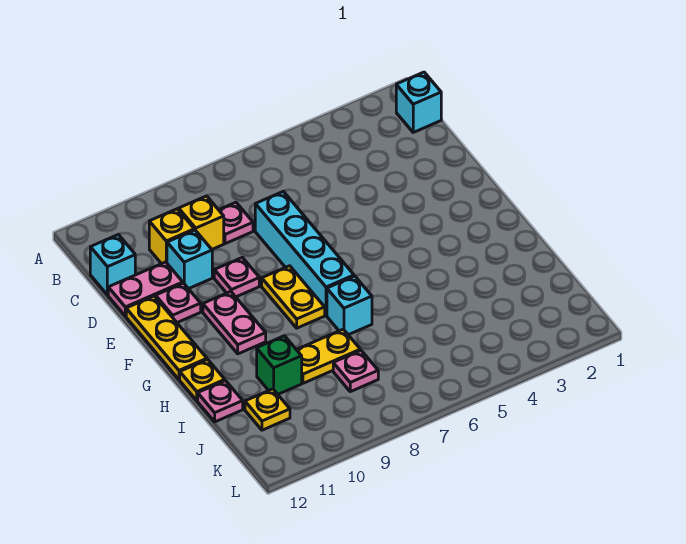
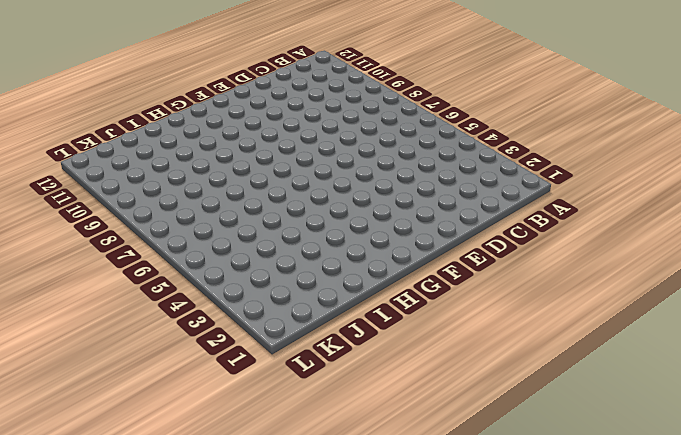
none -> cyan brick B1 level 1
none -> pink plate C8 level 1
none -> yellow brick C9 level 1

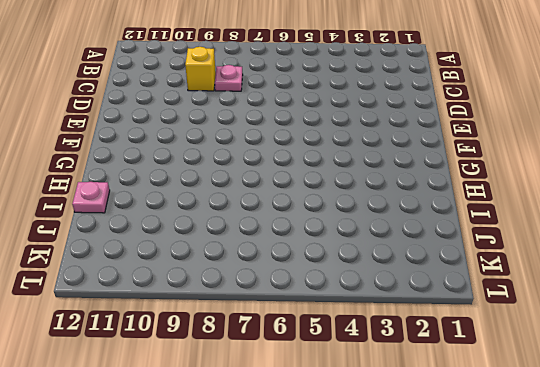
none -> cyan brick B1 level 1
none -> yellow brick C10 level 1
none -> cyan brick C12 level 1

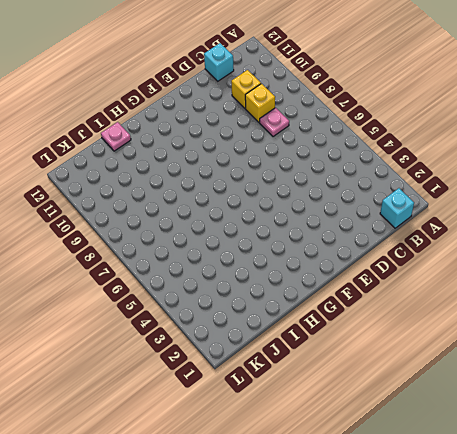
none -> cyan brick D7:G7 level 1
none -> cyan brick D10 level 1
none -> pink plate D11:D12 level 1

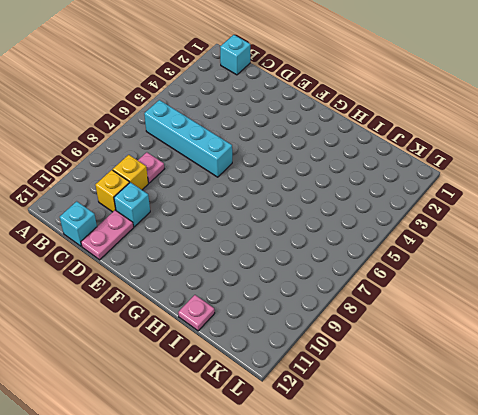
cyan brick B6:E6 level 1 -> cyan brick D7:G7 level 1
none -> pink plate E9 level 1
none -> pink plate E11 level 1
none -> yellow plate E12:G12 level 1

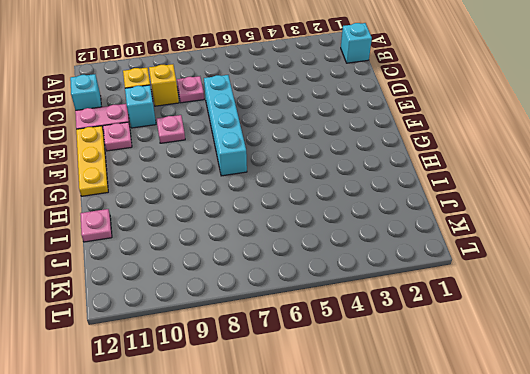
none -> yellow plate F8:G8 level 1
none -> pink plate F10:G10 level 1
none -> cyan brick H7 level 1

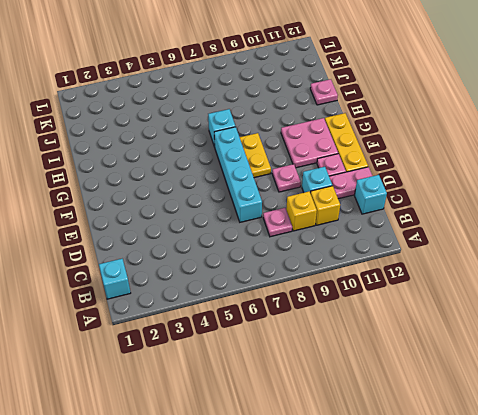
pink plate F10:G11 level 1 -> pink plate F10:G10 level 1
none -> yellow plate H12 level 1
none -> yellow plate I8:I9 level 1
none -> green brick I10 level 1

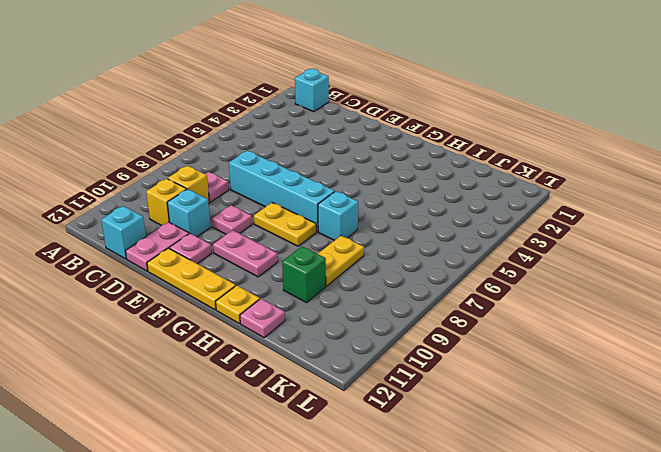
none -> pink plate J8 level 1
none -> yellow plate J11 level 1

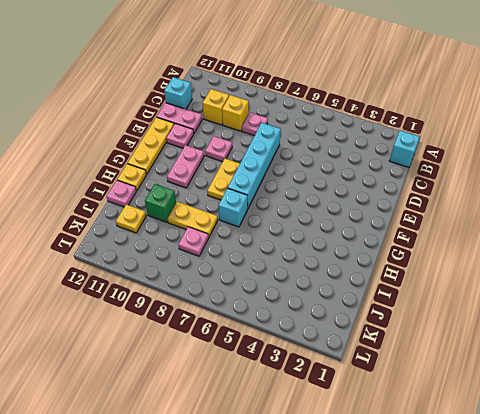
none -> cyan brick D10 level 1

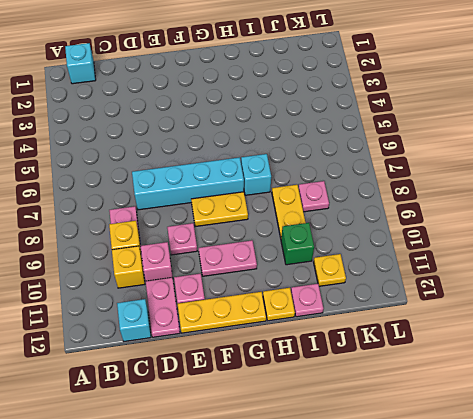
pink brick D10 level 1 -> cyan brick D10 level 1

